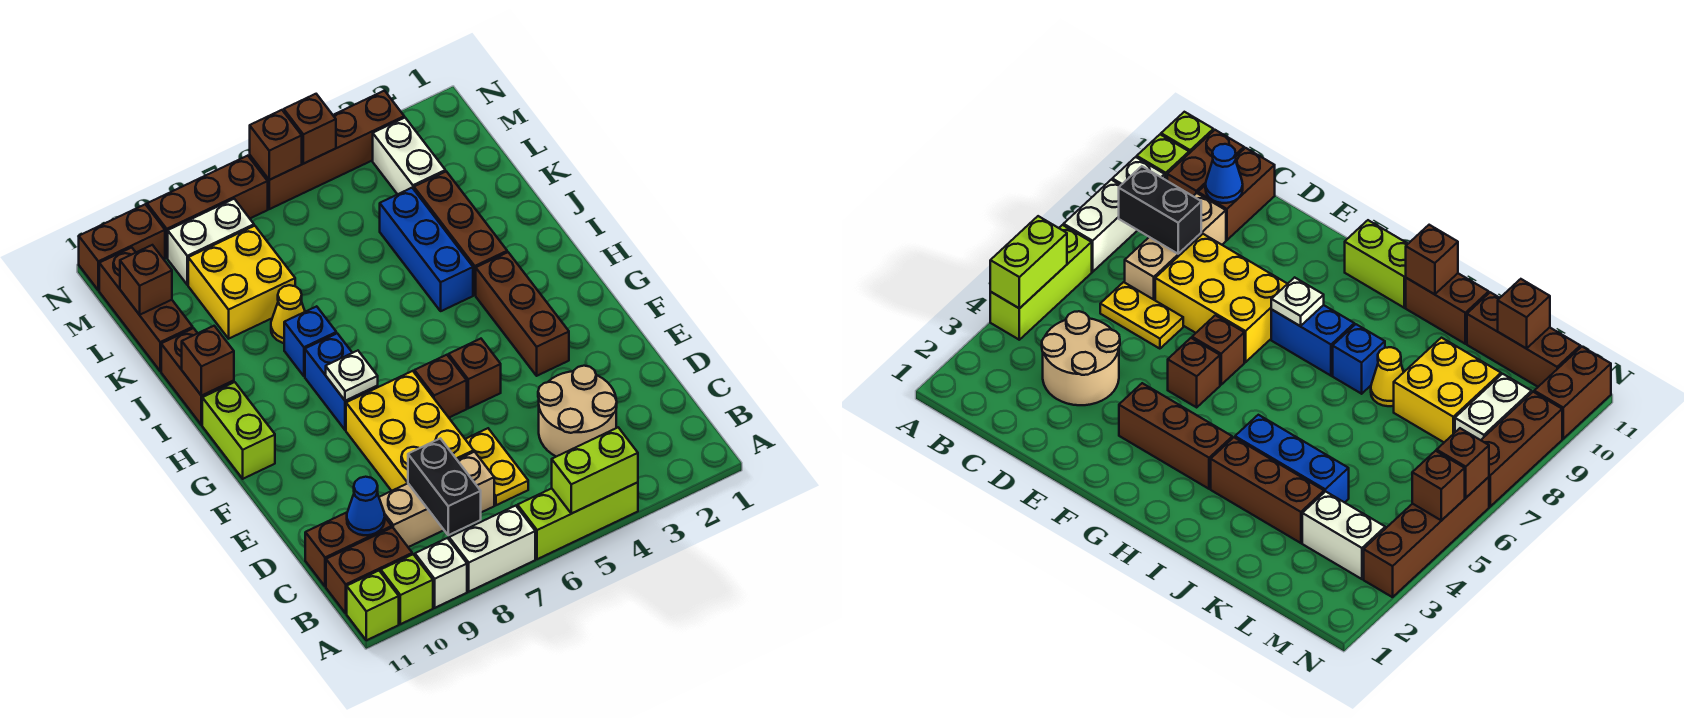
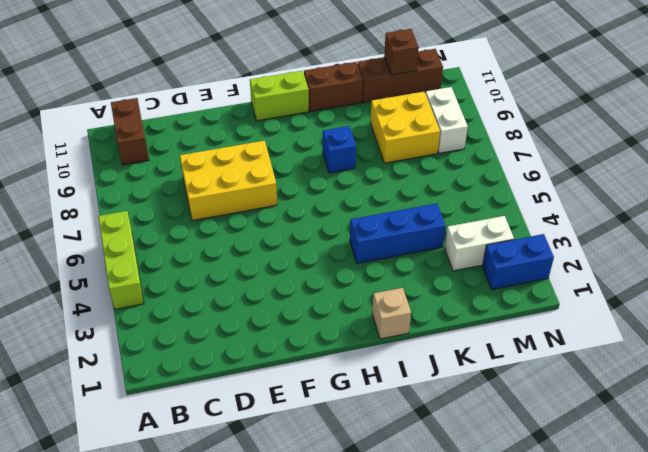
tan brick I1 level 1 -> none
blue brick M2:N2 level 1 -> blue brick G8:H8 level 1
none -> white brick A7:A8 level 1
none -> white brick A9 level 1
none -> lime brick A10 level 1
none -> lime brick A11 level 1

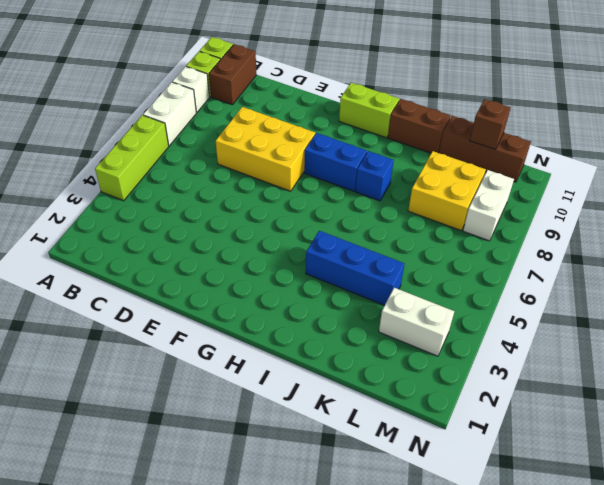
none -> tan round brick C3:D4 level 1
none -> yellow plate C6:D6 level 1
none -> tan brick C7:C9 level 1
none -> brown brick C10:C11 level 1

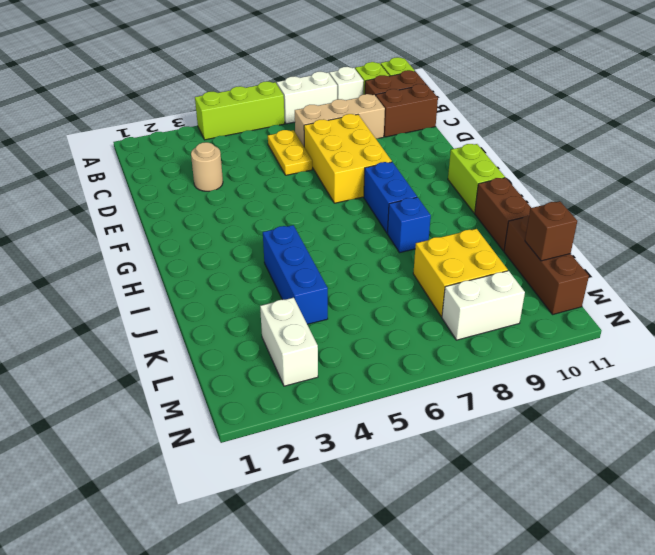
tan round brick D3 level 1 -> tan round brick C3:D4 level 1
none -> brown brick F3:H3 level 1
none -> brown brick F5 level 1
none -> brown brick F6 level 1
none -> brown brick I3:K3 level 1

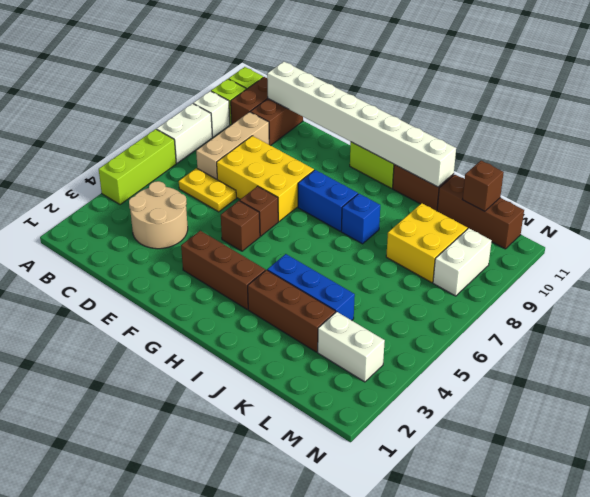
white brick C11:J11 level 2 -> brown brick I11 level 2
none -> yellow cone J8 level 1
none -> brown brick N3:N6 level 1
none -> brown brick N7:N9 level 1
none -> brown brick N10:N11 level 1

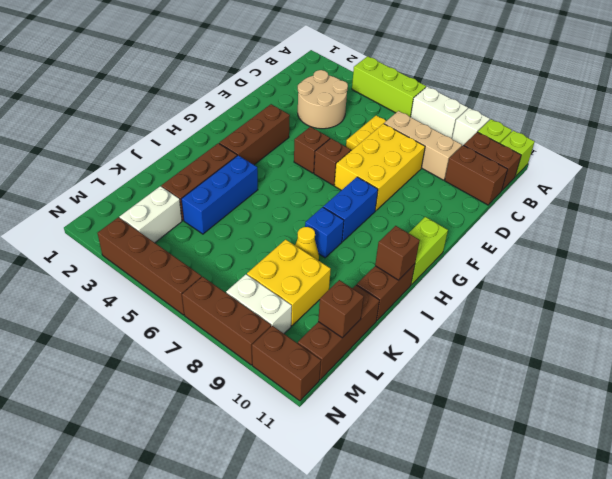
none -> lime brick A4:A5 level 2
none -> black brick B8:C8 level 2
none -> blue cone C10 level 2
none -> white plate G8 level 2

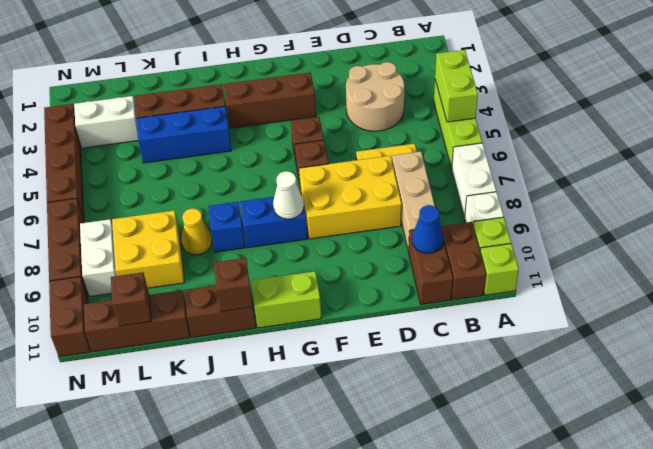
white cone G8 level 2 -> white plate G8 level 2
none -> black brick B8:C8 level 2
none -> brown brick N5 level 2
none -> brown brick N6 level 2

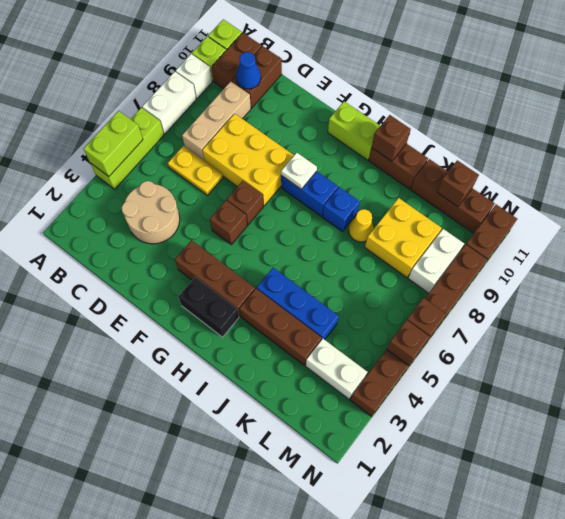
black brick G2:H2 level 1 -> black brick B8:C8 level 2

